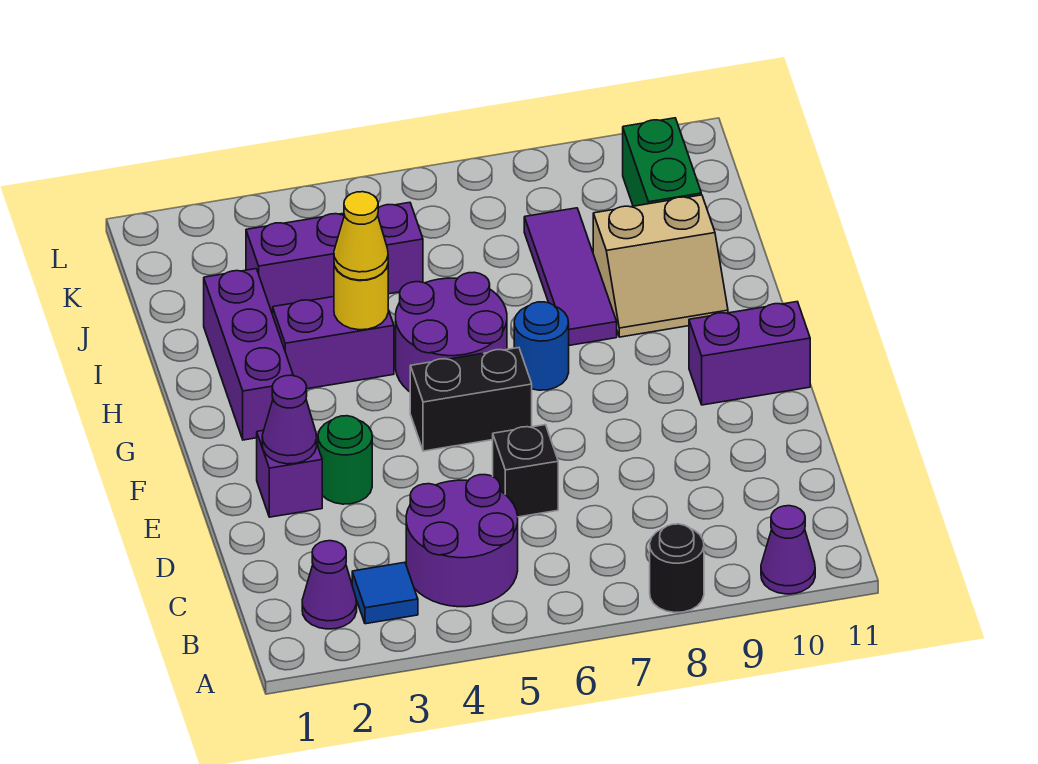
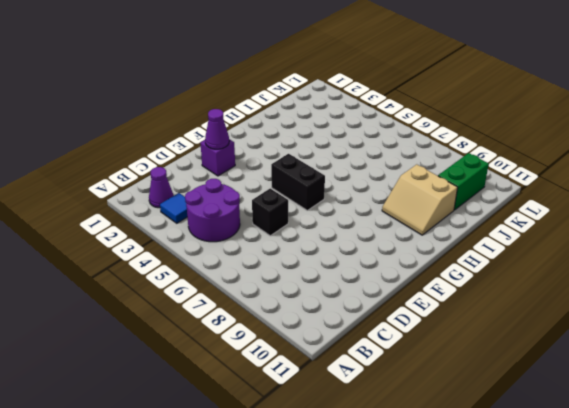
none -> black round brick A8 level 1
none -> purple cone A10 level 1
none -> green round brick E3 level 1

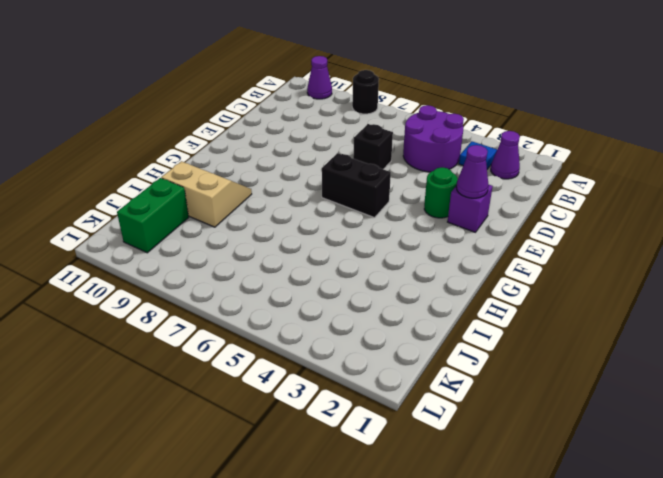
none -> purple brick F10:F11 level 1
none -> purple brick G2:I2 level 1
none -> purple round brick G5:H6 level 1

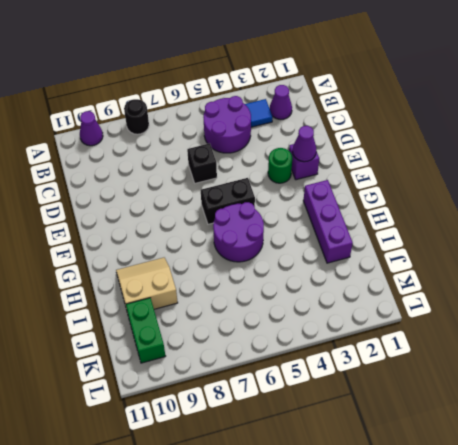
none -> purple brick F10:F11 level 1
none -> blue round brick G7 level 1
none -> purple brick H3:H4 level 1

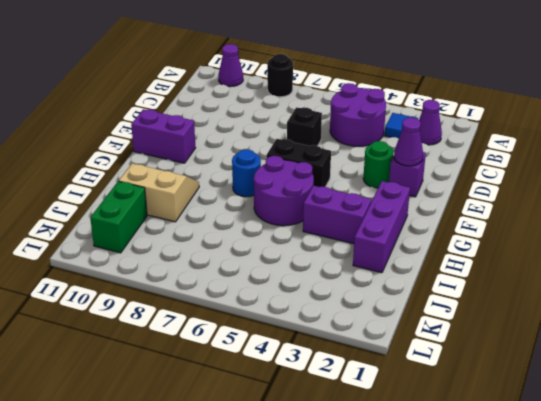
none -> purple tile H8:J8 level 1
none -> purple brick J3:J5 level 1
none -> yellow round brick H4 level 2

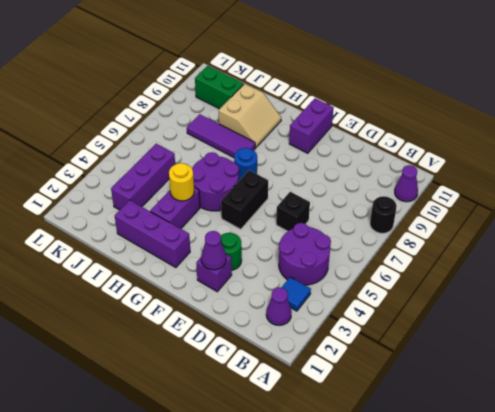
none -> yellow cone H4 level 3

